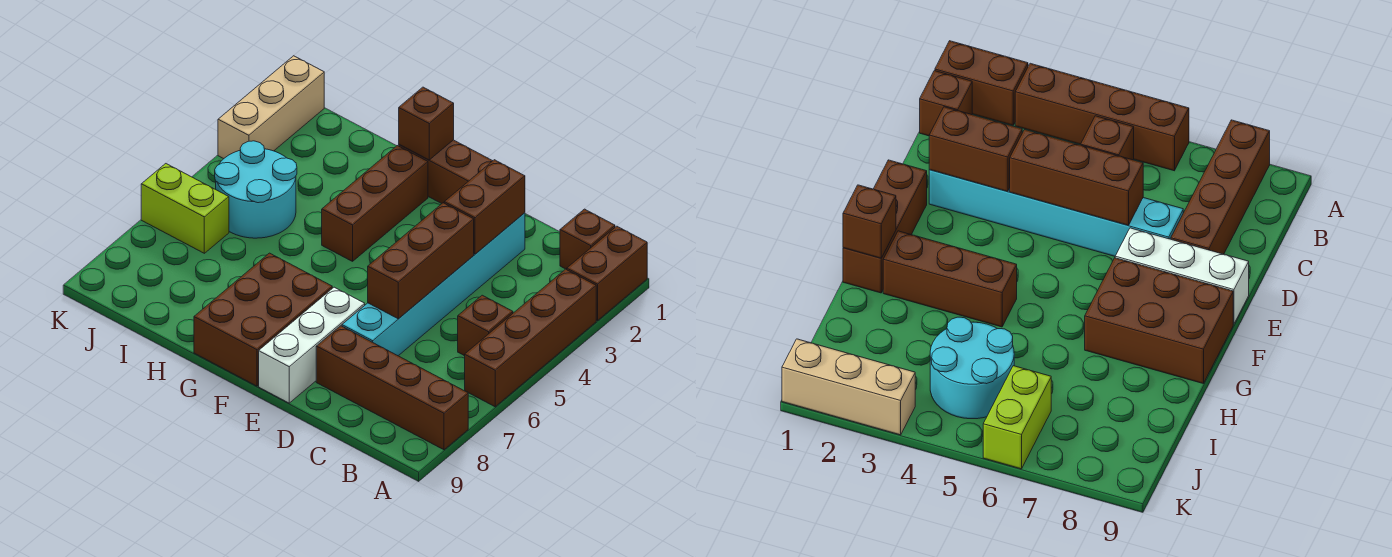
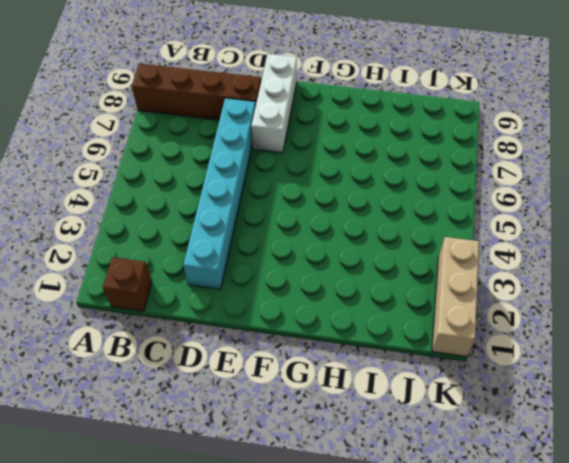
none -> brown brick A1:A2 level 1
none -> brown brick A3:A6 level 1
none -> brown brick B5 level 1

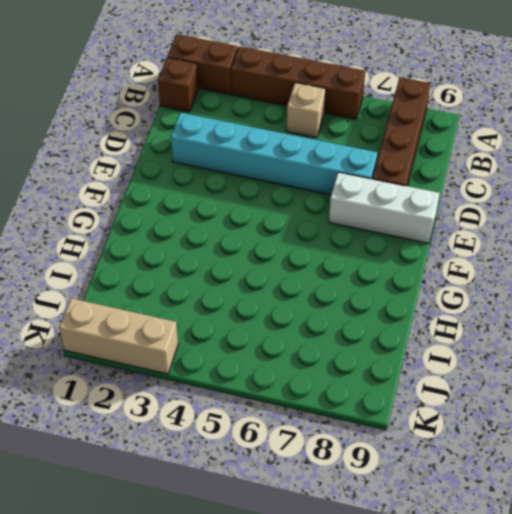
tan brick B5 level 1 -> brown brick B5 level 1
none -> brown brick E1:G1 level 1
none -> brown brick F7:G9 level 1
none -> brown brick G2:G4 level 1

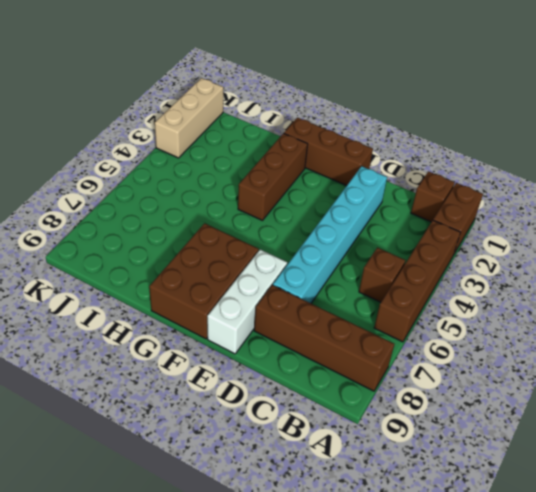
none -> cyan round brick I4:J5 level 1
none -> lime brick J6:K6 level 1
none -> brown brick D2:D3 level 2

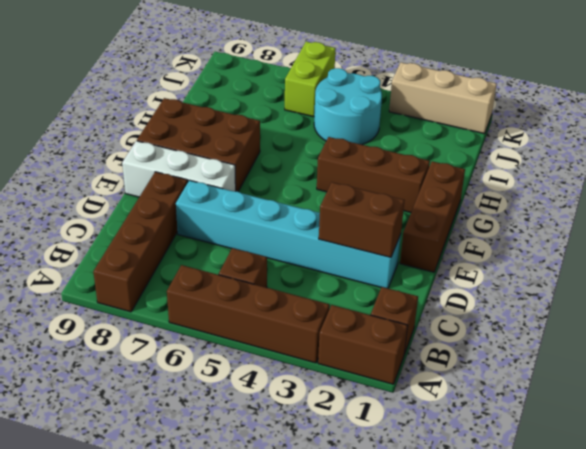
none -> brown brick D4:D6 level 2
none -> brown brick G1 level 2

